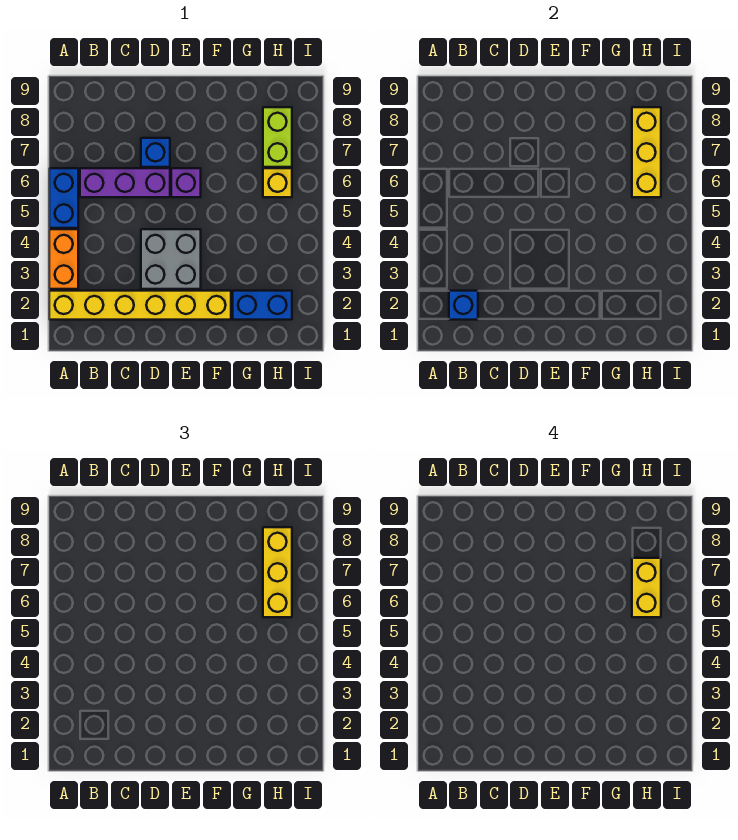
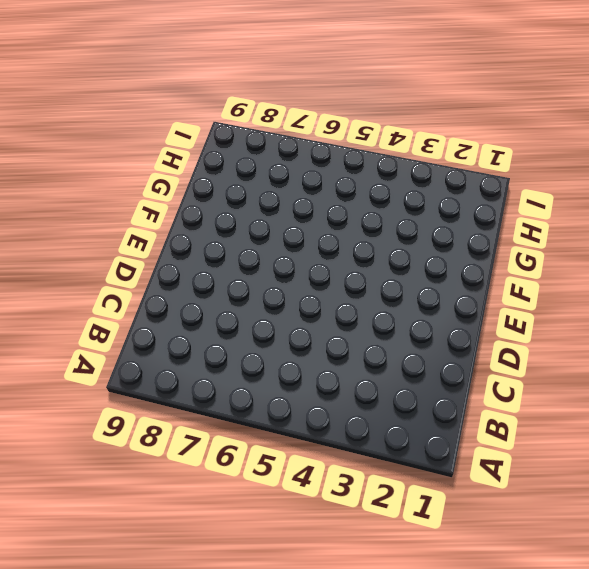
none -> yellow brick A2:F2 level 1
none -> orange brick A3:A4 level 1
none -> blue brick A5:A6 level 1

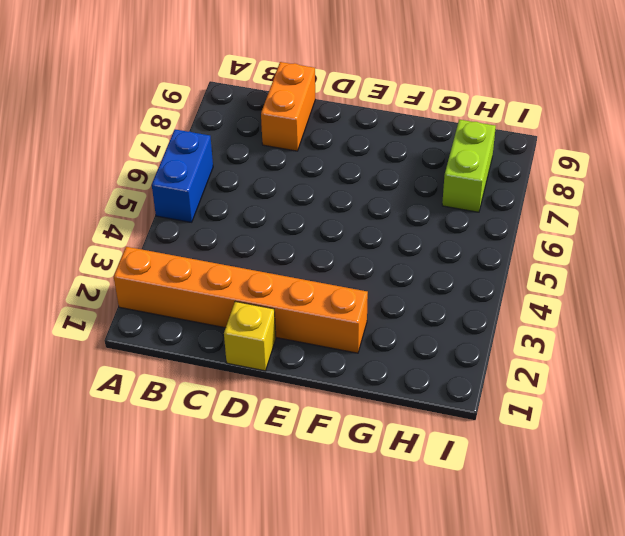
orange brick A2:F2 level 1 -> yellow brick A2:F2 level 1
orange brick C8:C9 level 1 -> orange brick A3:A4 level 1
yellow brick D1 level 1 -> yellow brick H6 level 1
none -> purple brick B6:D6 level 1
none -> grey brick D3:E4 level 1
none -> blue brick D7 level 1

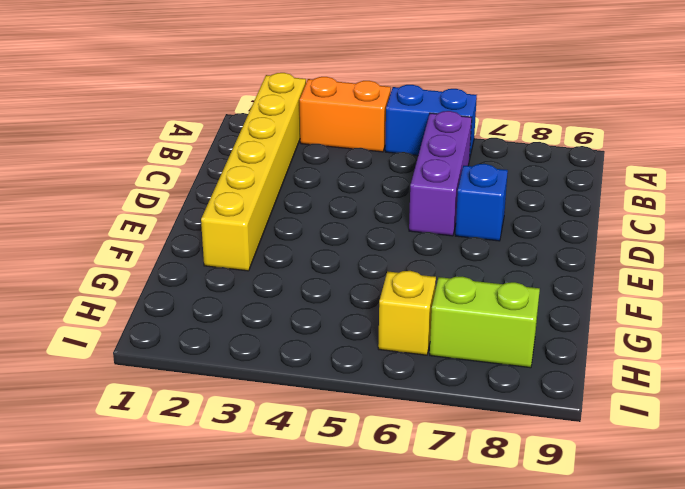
none -> grey brick D3:E4 level 1
none -> purple brick E6 level 1
none -> blue brick G2:H2 level 1

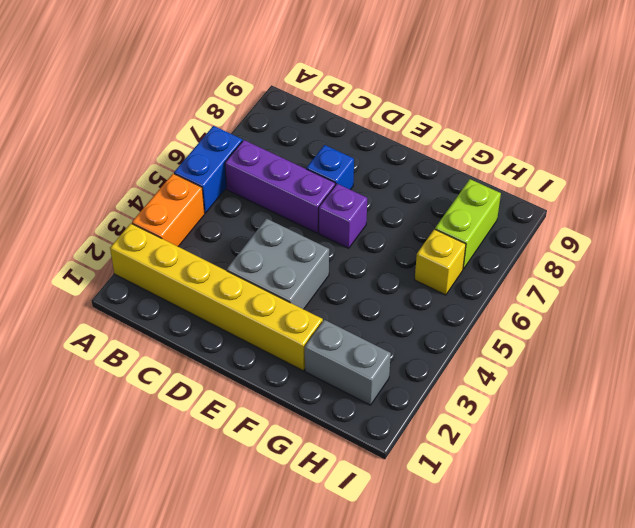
grey brick G2:H2 level 1 -> blue brick G2:H2 level 1
none -> blue brick B2 level 2
none -> yellow brick H6:H8 level 2
none -> yellow brick H6:H8 level 3

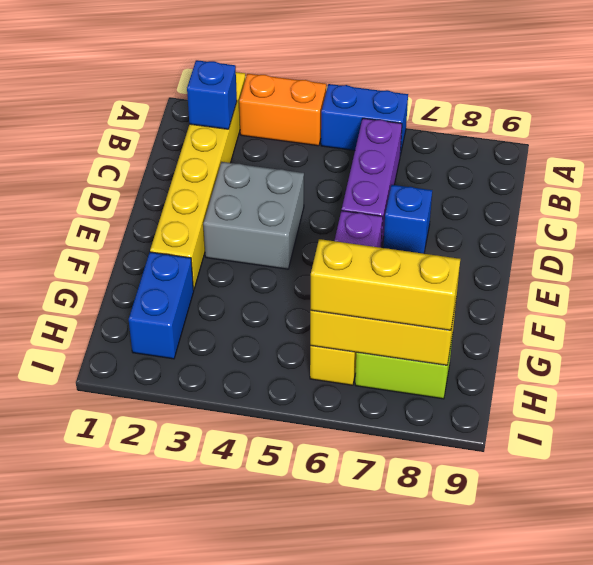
none -> yellow brick H6:H7 level 4

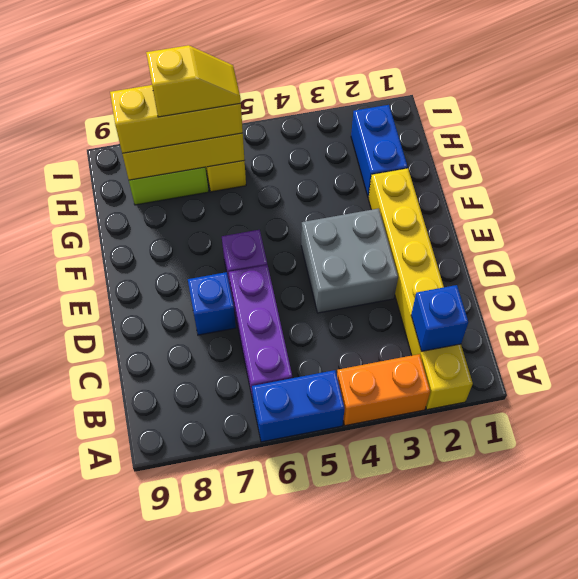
yellow slope H6:H7 level 4 top 7 -> yellow brick H6:H7 level 4

